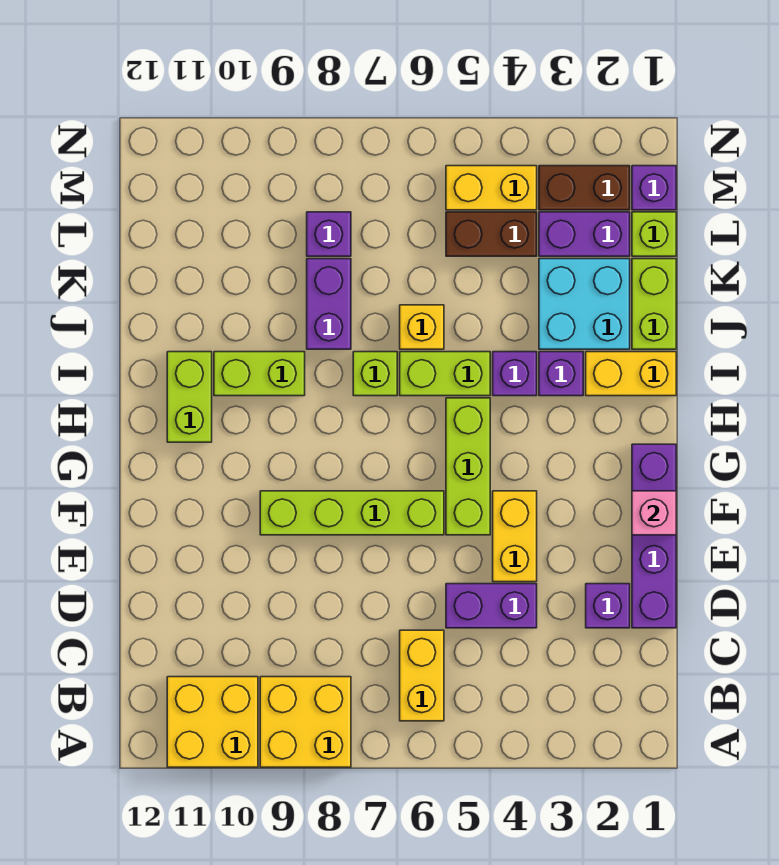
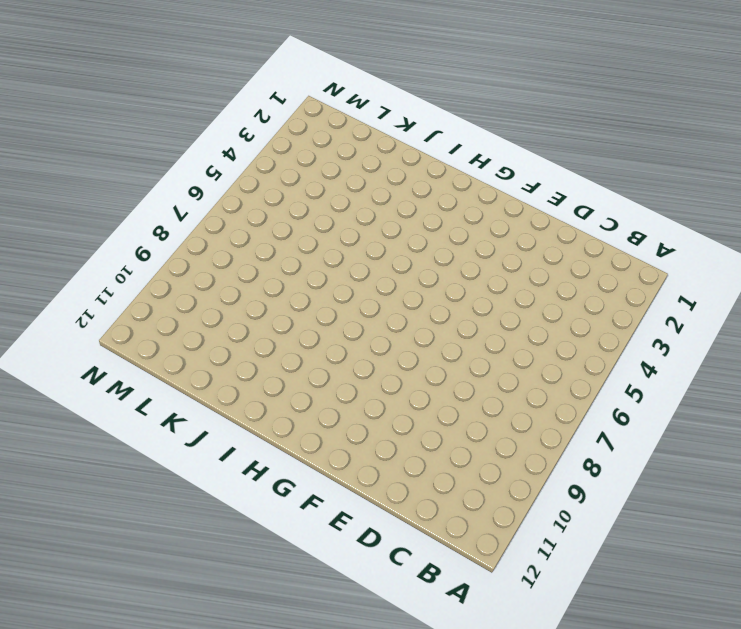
none -> yellow brick A8:B9 level 1
none -> yellow brick A10:B11 level 1
none -> yellow brick B6:C6 level 1

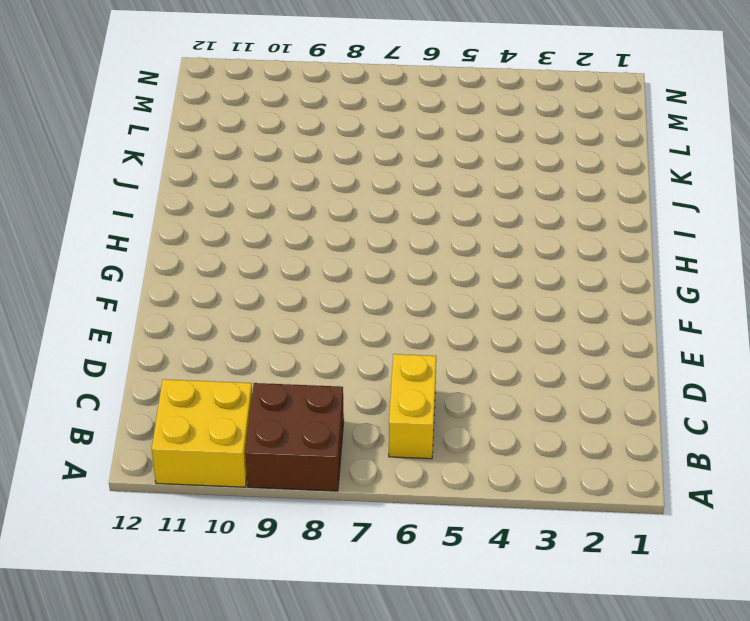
brown brick A8:B9 level 1 -> yellow brick A8:B9 level 1
none -> purple brick D1:G1 level 1
none -> purple brick D2 level 1
none -> purple brick D4:D5 level 1

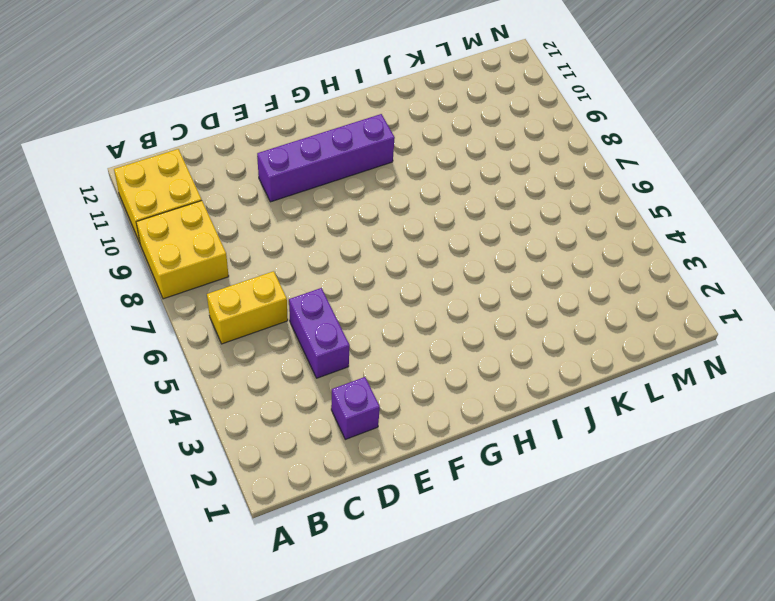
purple brick E10:H10 level 1 -> purple brick D1:G1 level 1
none -> yellow brick E4:F4 level 1
none -> lime brick F5:H5 level 1
none -> lime brick F6:F9 level 1

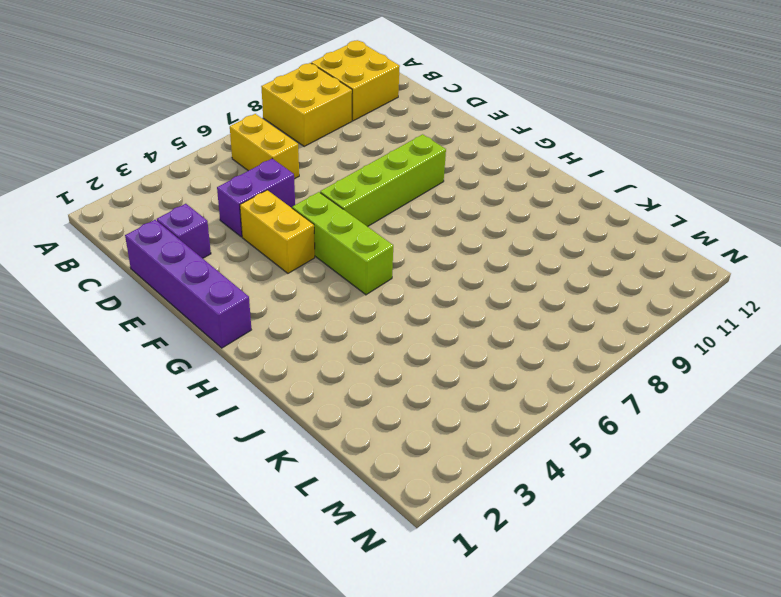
none -> lime brick H11:I11 level 1
none -> yellow brick I1:I2 level 1
none -> purple brick I3 level 1

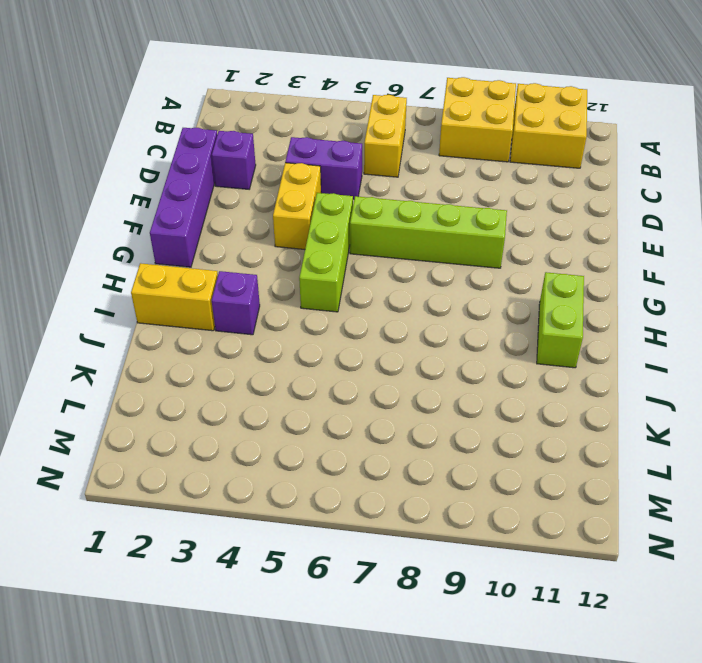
none -> purple brick I4 level 1
none -> lime brick I5:I6 level 1
none -> lime brick I7 level 1

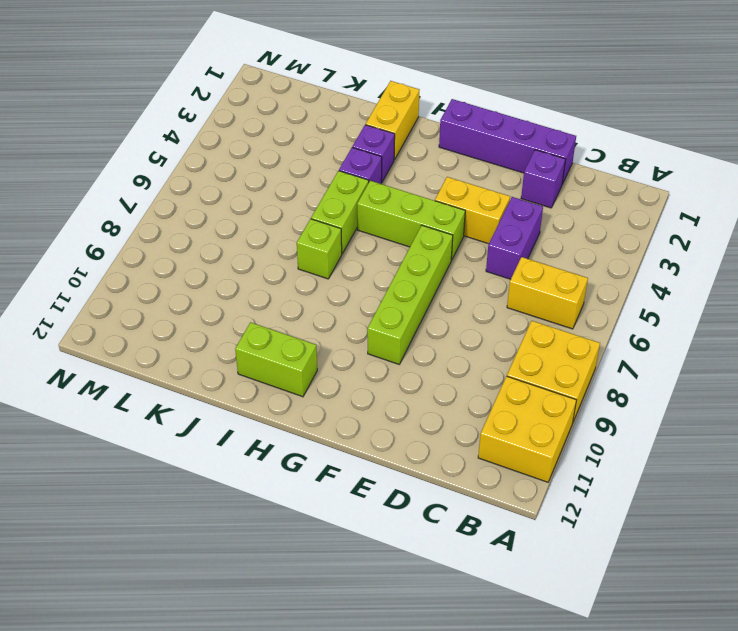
none -> lime brick I9:I10 level 1
none -> lime brick J1:K1 level 1
none -> cyan brick J2:K3 level 1

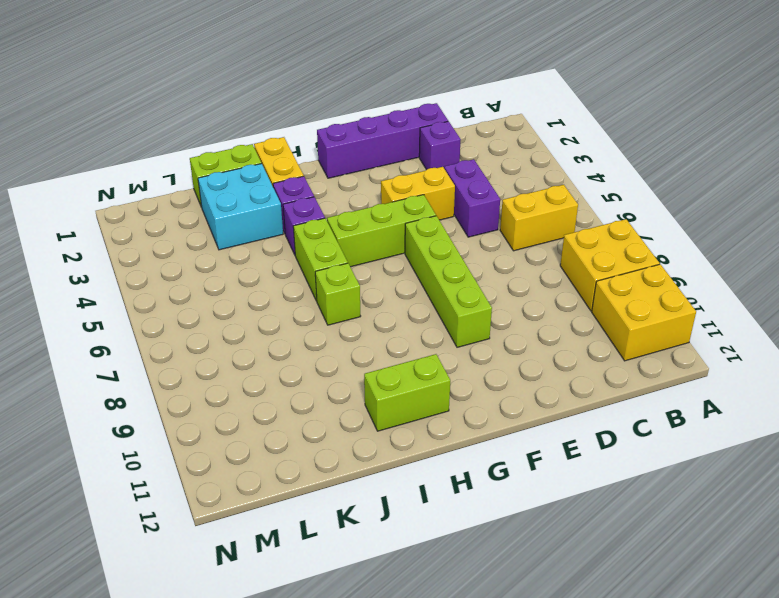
none -> lime brick I9:I10 level 1
none -> yellow brick J6 level 1
none -> purple brick J8:K8 level 1

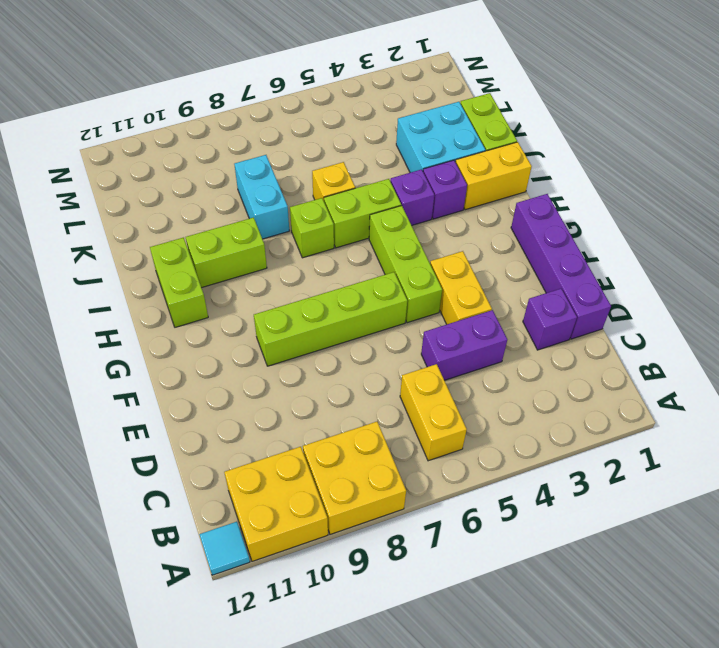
cyan tile A12 level 1 -> none
cyan brick J8:K8 level 1 -> purple brick J8:K8 level 1
none -> lime brick L1 level 1
none -> purple brick L2:L3 level 1
none -> brown brick L4:L5 level 1

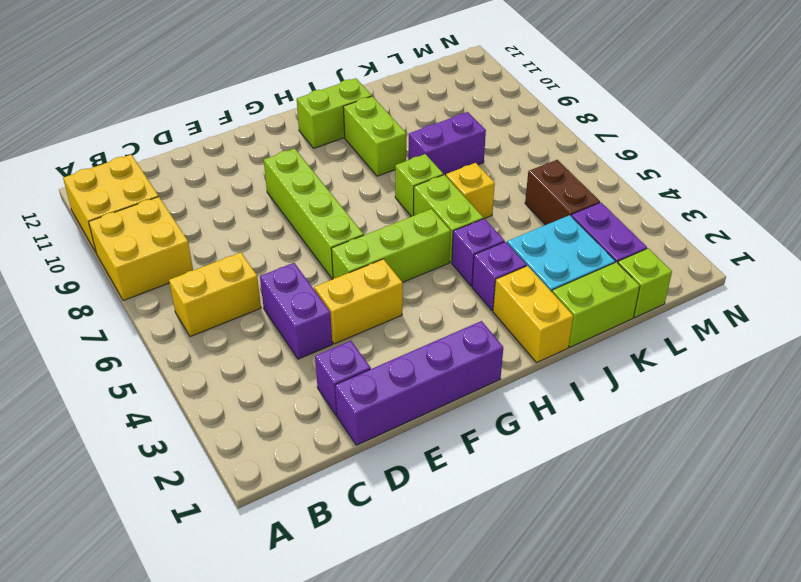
none -> purple brick L8 level 1
none -> purple brick M1 level 1
none -> brown brick M2:M3 level 1

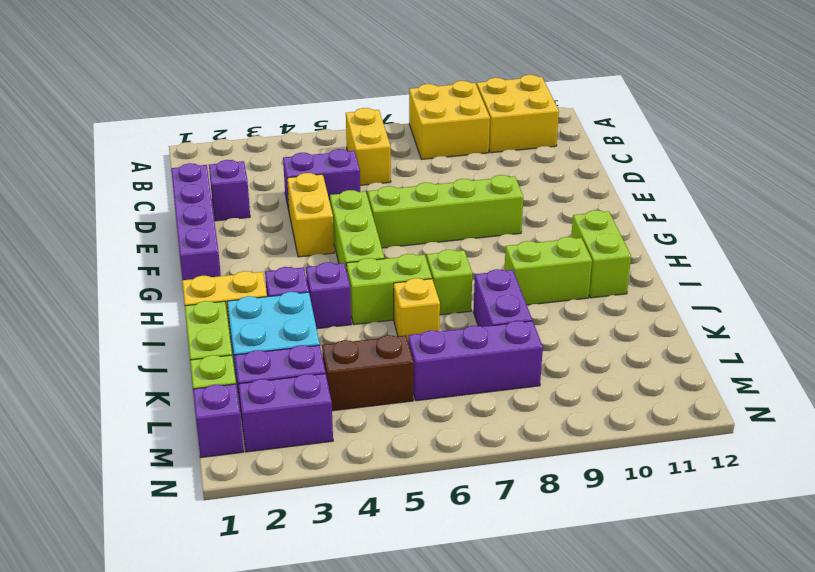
purple brick L6:L8 level 1 -> purple brick L8 level 1
purple brick M2:M3 level 1 -> brown brick M2:M3 level 1
none -> yellow brick M4:M5 level 1
none -> pink brick F1 level 2

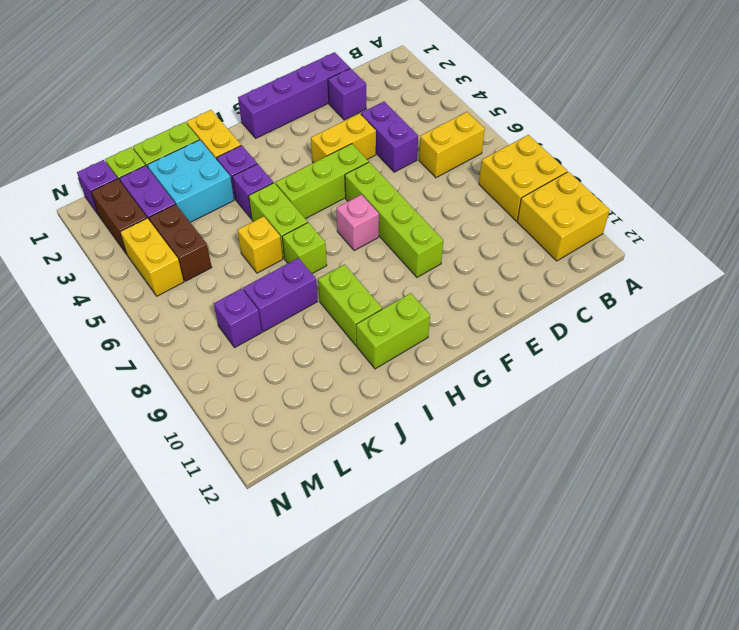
pink brick G7 level 1 -> pink brick F1 level 2

